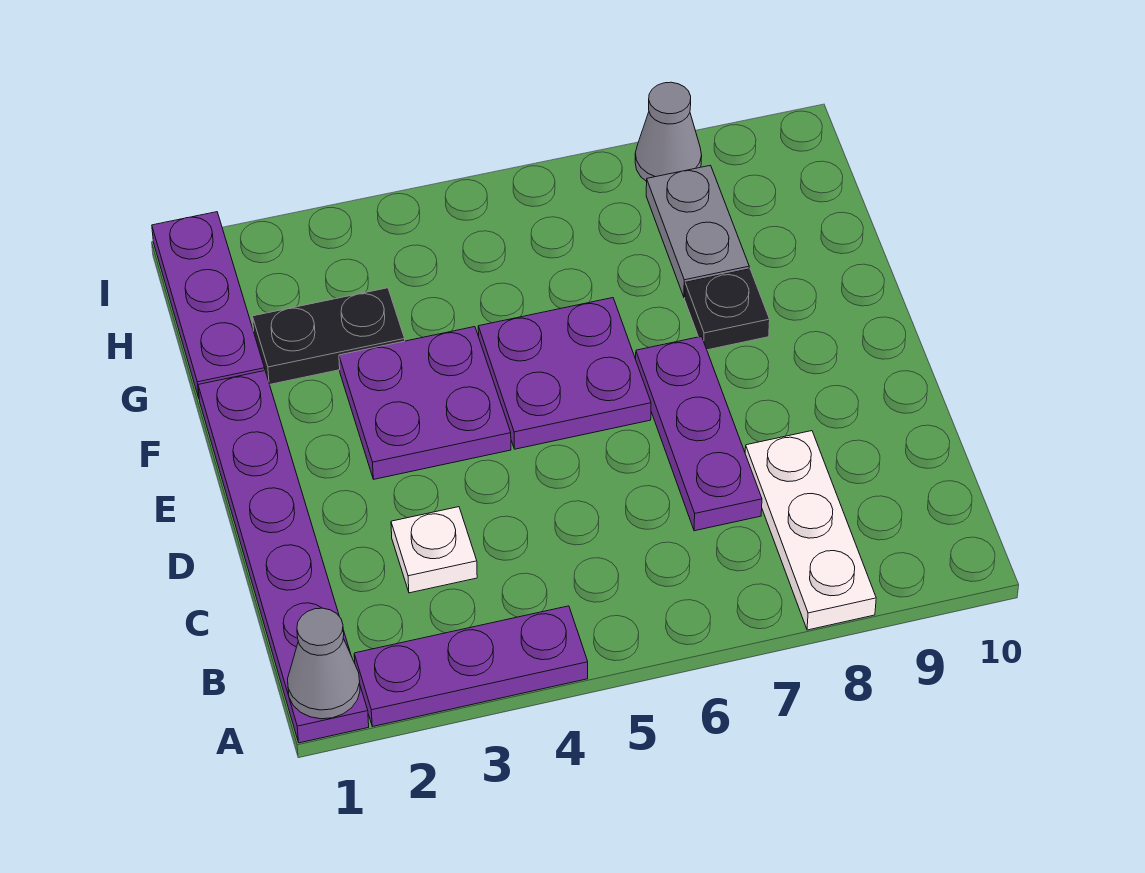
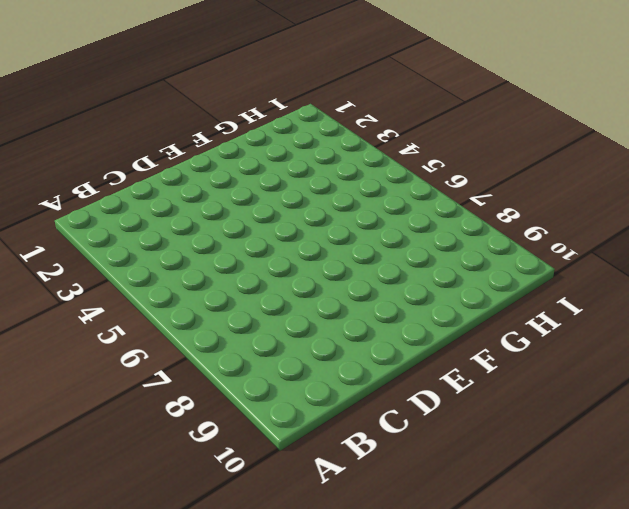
none -> purple plate A1:F1 level 1
none -> purple plate A2:A4 level 1
none -> white plate A8:C8 level 1

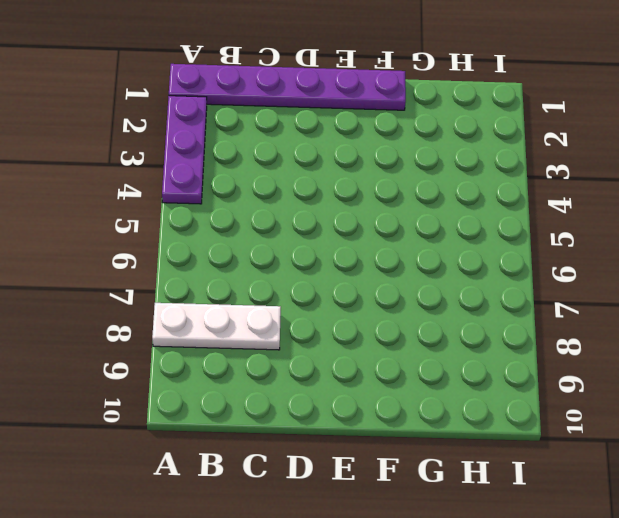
none -> white plate C3 level 1
none -> purple plate C7:E7 level 1
none -> purple plate E3:F4 level 1

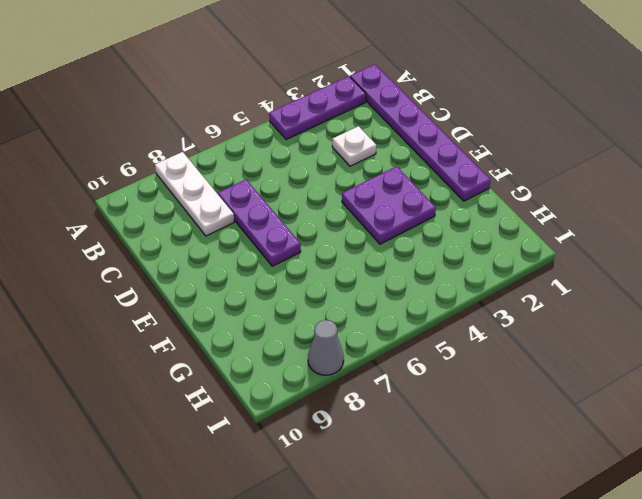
none -> purple plate E5:F6 level 1
none -> black plate F8 level 1
none -> purple plate G1:I1 level 1

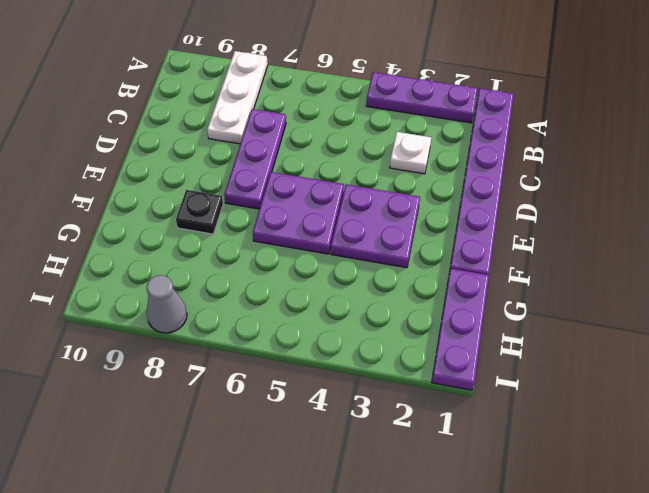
none -> black plate G2:G3 level 1
none -> grey plate G8:H8 level 1
none -> grey cone A1 level 2

